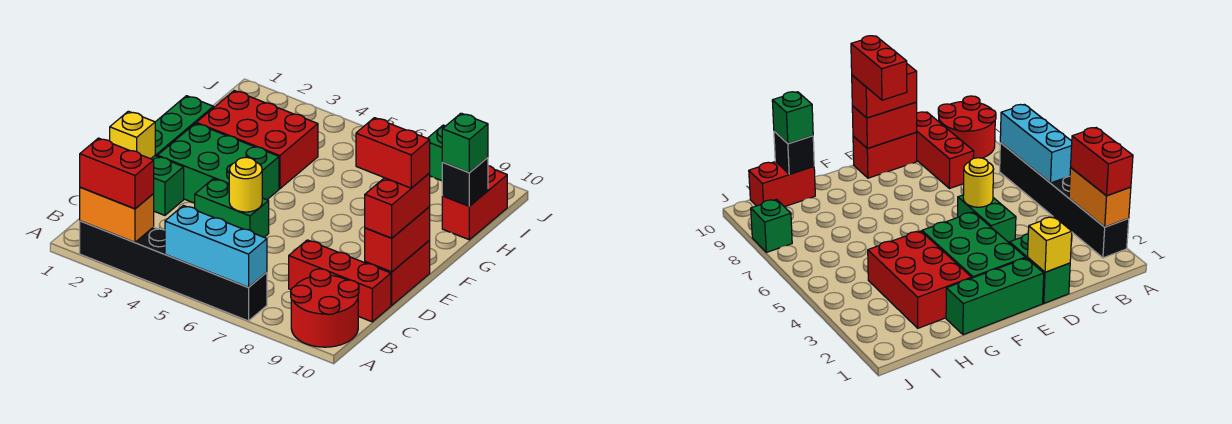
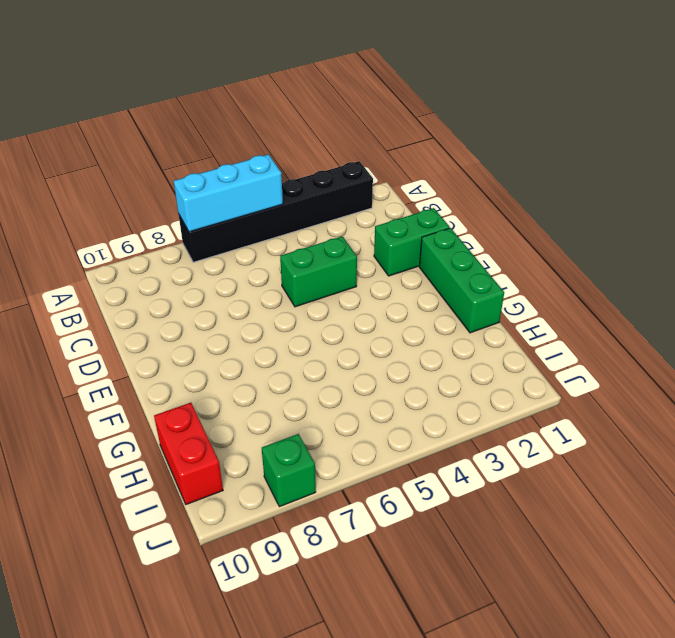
none -> red round brick A9:B10 level 1
none -> red brick C8:C10 level 1
none -> red brick D10:E10 level 1

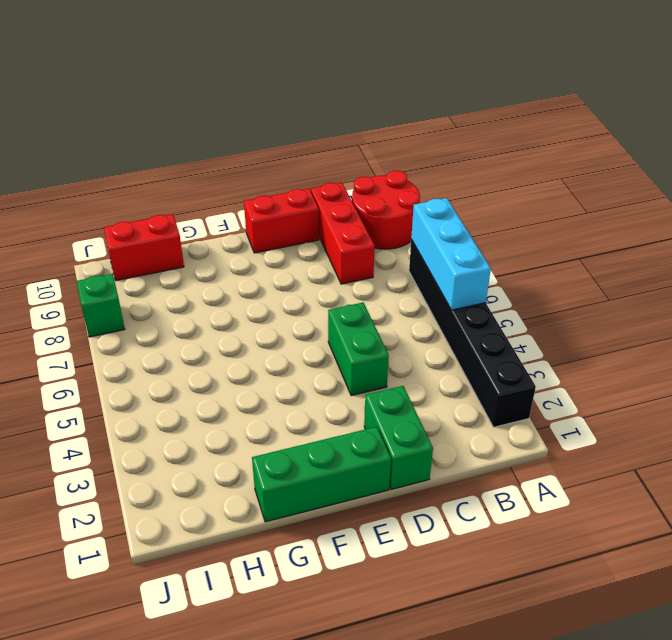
none -> green brick E2:F4 level 1
none -> red brick G2:H4 level 1
none -> orange brick A2:A3 level 2

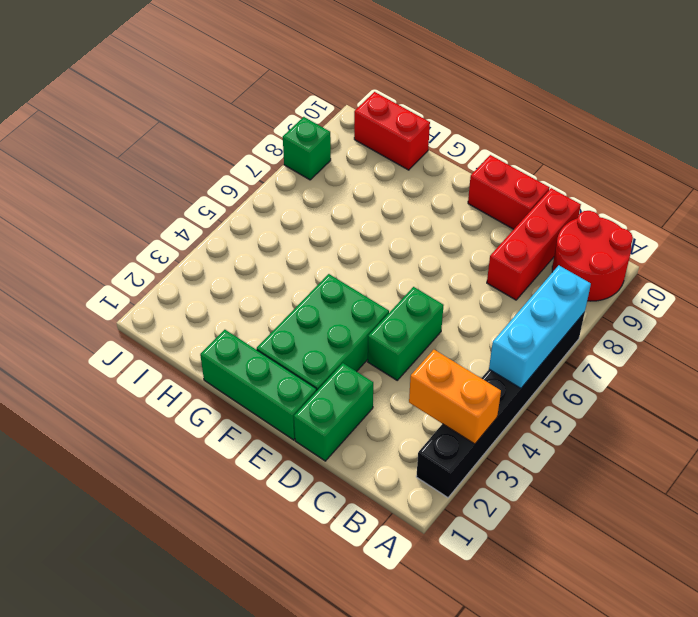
orange brick A3:B3 level 2 -> orange brick A2:A3 level 2
none -> red brick G2:H4 level 1
none -> yellow brick D1 level 2
none -> yellow round brick D5 level 2

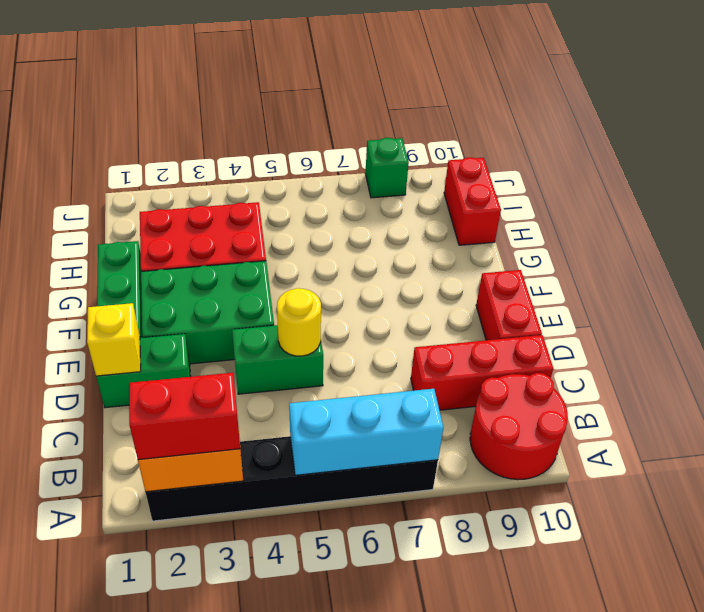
none -> red brick D10:E10 level 2
none -> black brick H10 level 2
none -> red brick D10:E10 level 3

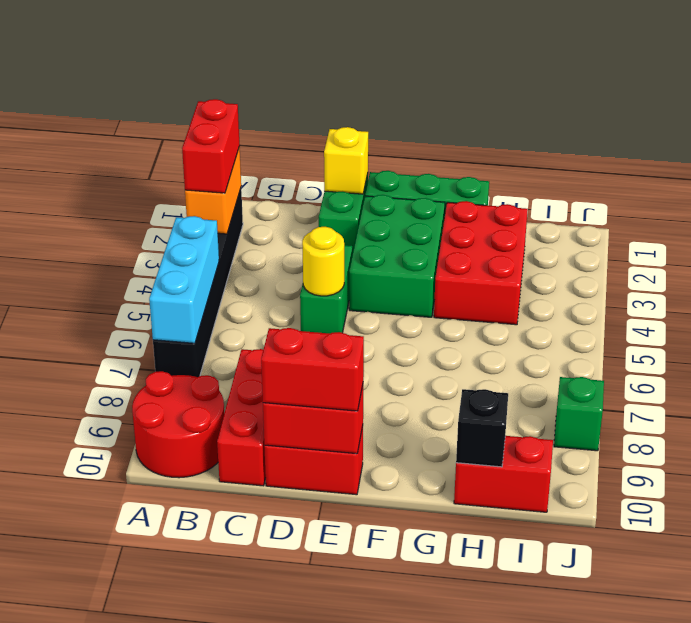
none -> green brick H10 level 3
none -> red brick E9:E10 level 4

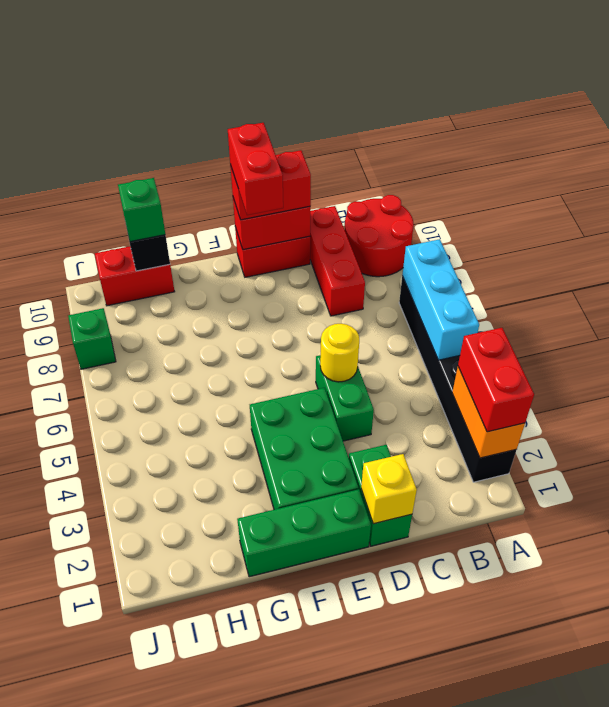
none -> red brick G2:H4 level 1

